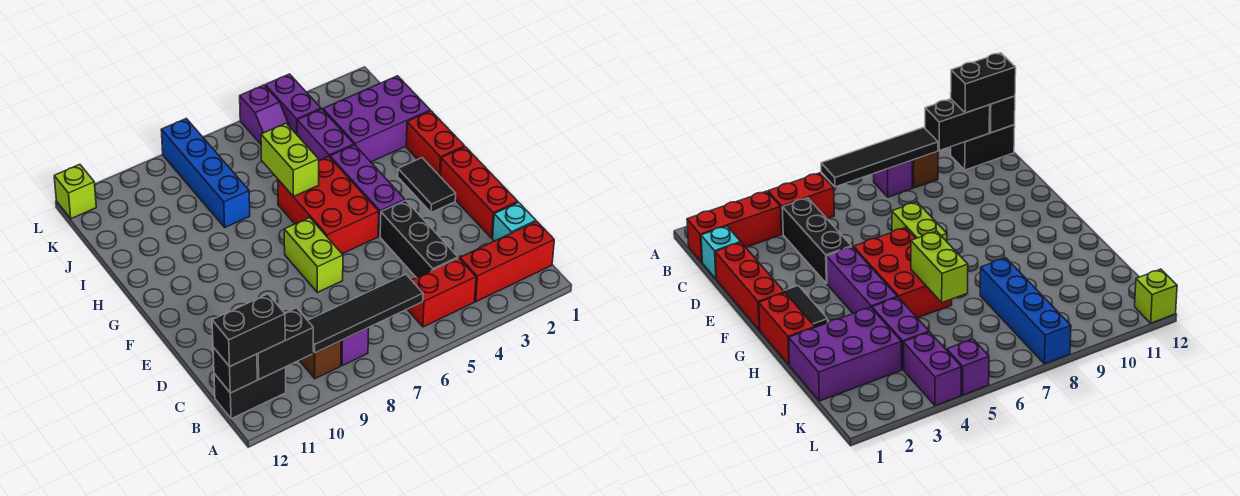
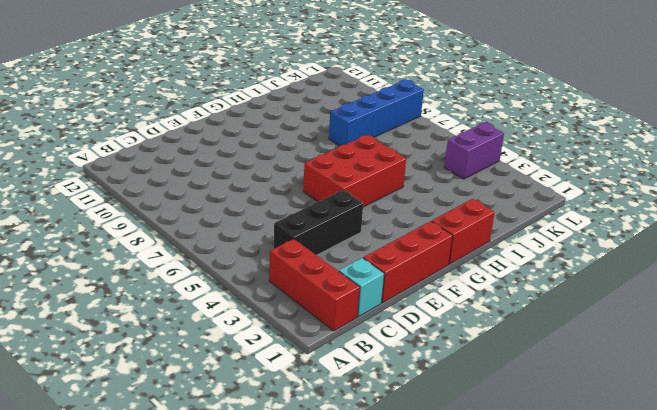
none -> red brick B4:B5 level 1
none -> purple brick B8 level 1
none -> brown brick B9 level 1

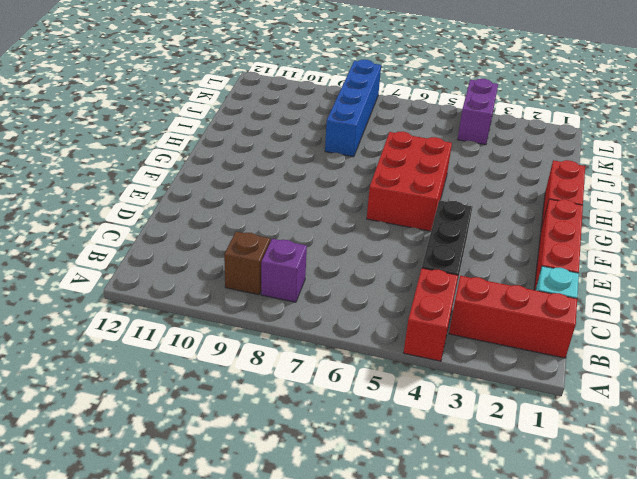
red brick A4:B4 level 1 -> red brick B4:B5 level 1
none -> black brick B11:B12 level 1
none -> lime brick E7:F7 level 1
none -> black tile F2:G2 level 1

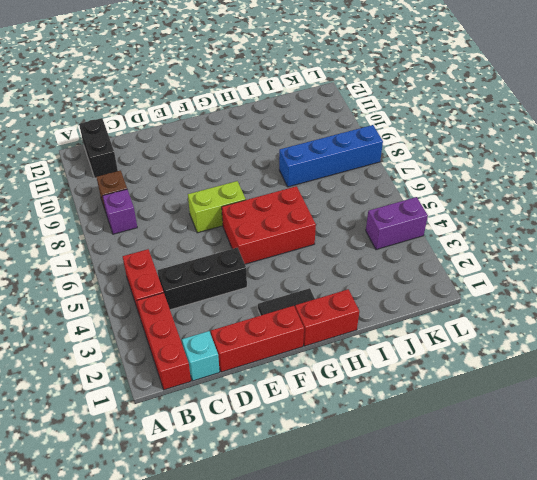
none -> purple brick F4:H4 level 1
none -> purple brick I1:J3 level 1
none -> purple brick I4:J4 level 1

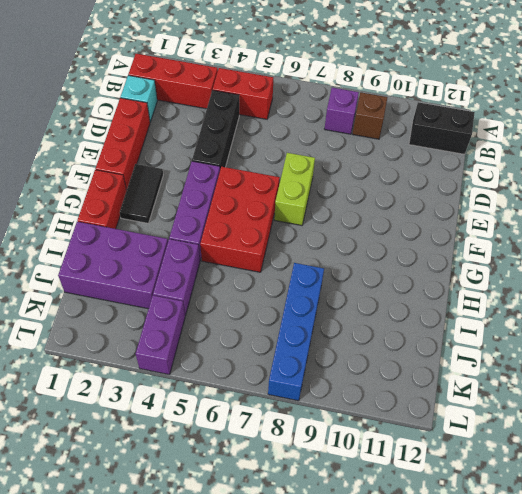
none -> purple slope K5:L5 level 1 top L
none -> lime brick L12 level 1
none -> black tile B6:B9 level 2

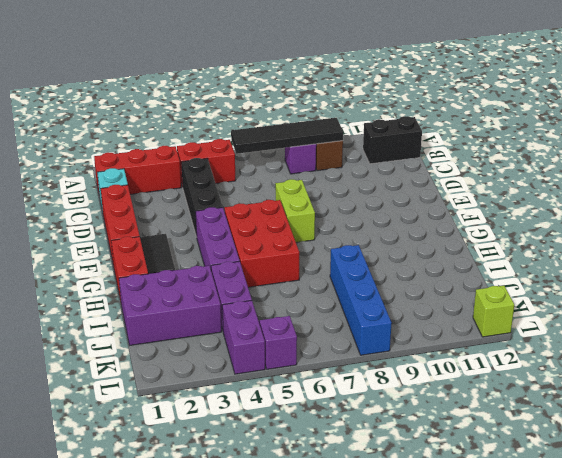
none -> black brick B10:B11 level 2
none -> black brick B12 level 2
none -> lime brick H6:I6 level 2

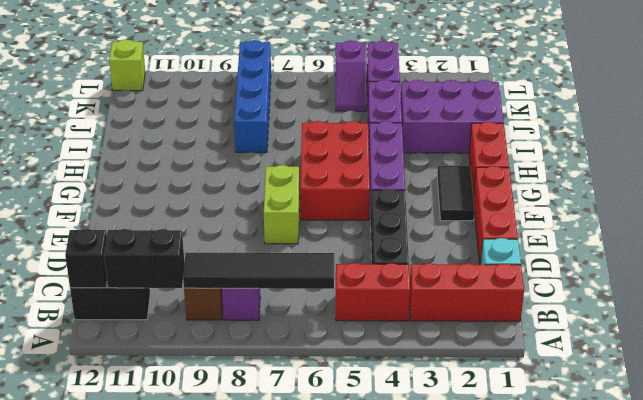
none -> lime brick H6:I6 level 2
none -> black brick B11:B12 level 3

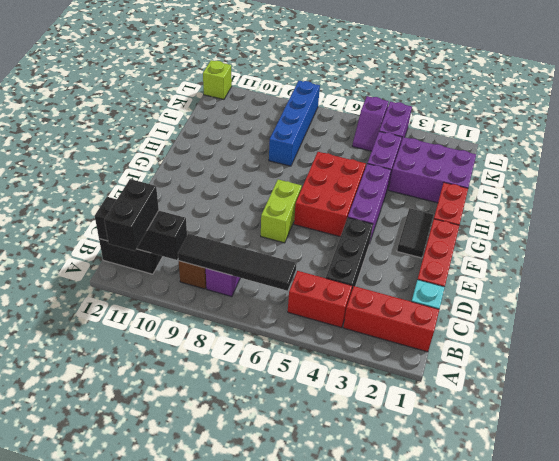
black brick A11:B11 level 3 -> black brick B11:B12 level 3
none -> lime brick H6:I6 level 2

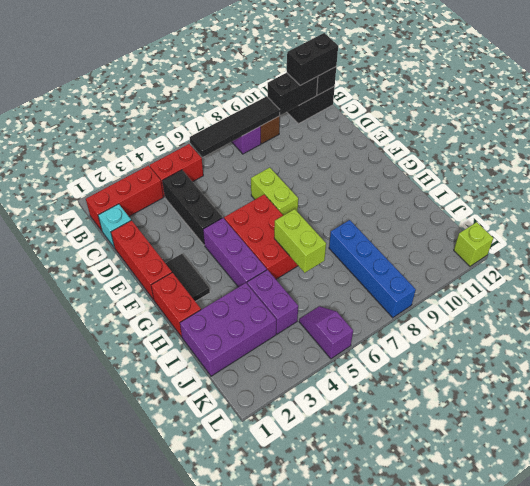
none -> purple brick K4:L4 level 1

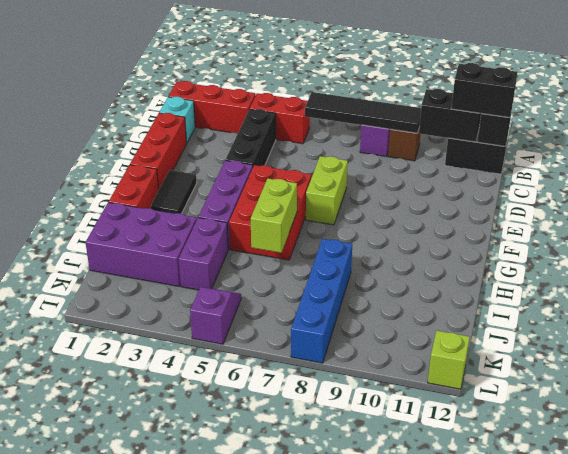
none -> purple brick K4:L4 level 1

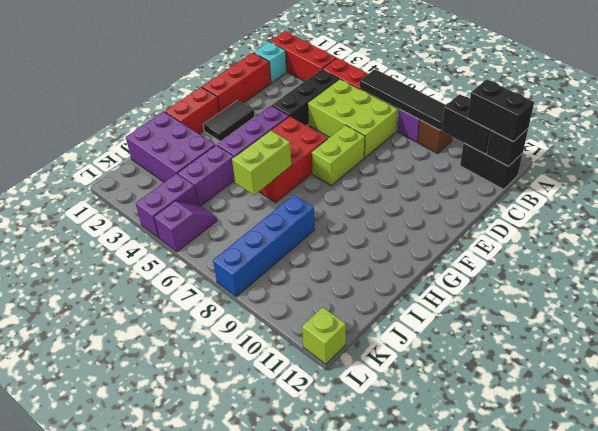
lime brick C5:D7 level 1 -> none

